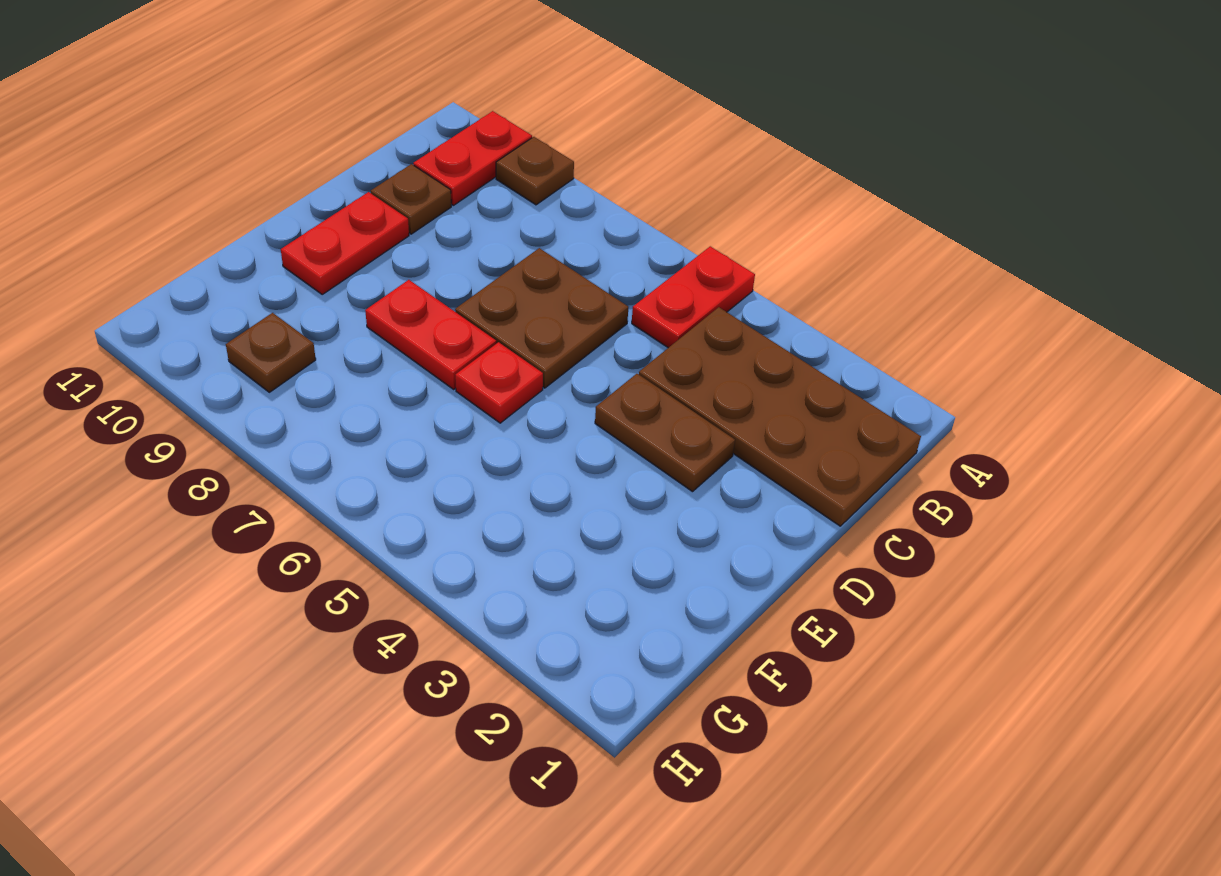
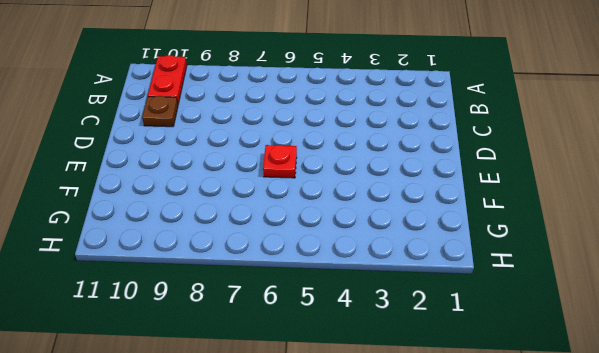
none -> red plate A5:B5 level 1
none -> brown plate A9 level 1

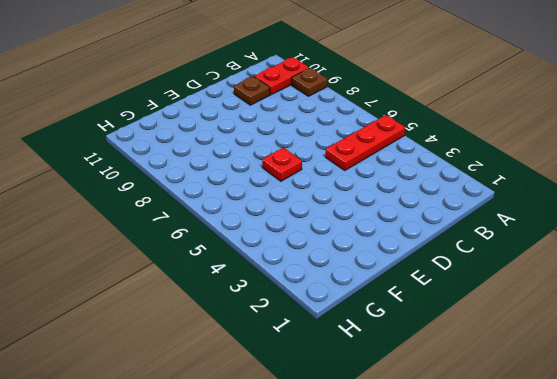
red plate A5:C5 level 1 -> red plate A5:B5 level 1
none -> brown plate B1:C4 level 1
none -> brown plate C6:D7 level 1

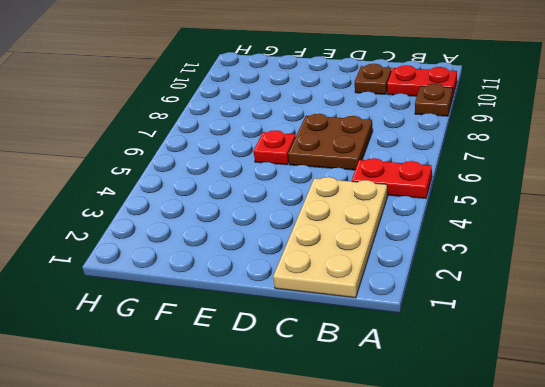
tan plate B1:C4 level 1 -> brown plate B1:C4 level 1
none -> brown plate D3:D4 level 1
none -> red plate D10:E10 level 1

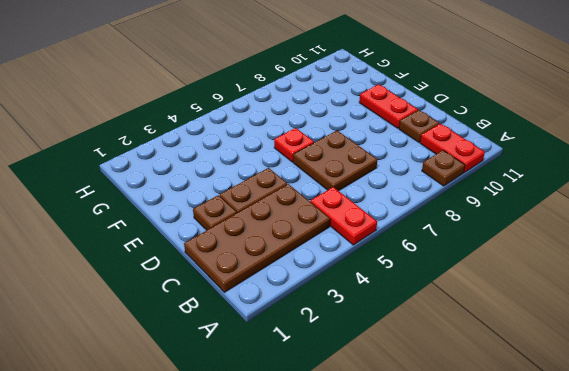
brown plate D2 level 1 -> brown plate G9 level 1
none -> red plate E7:E8 level 1

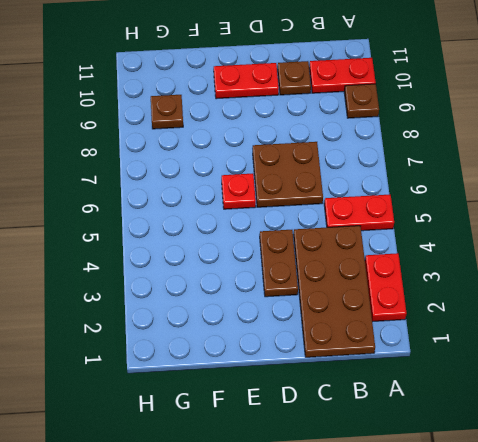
red plate A2:A3 level 1 -> red plate E7:E8 level 1

